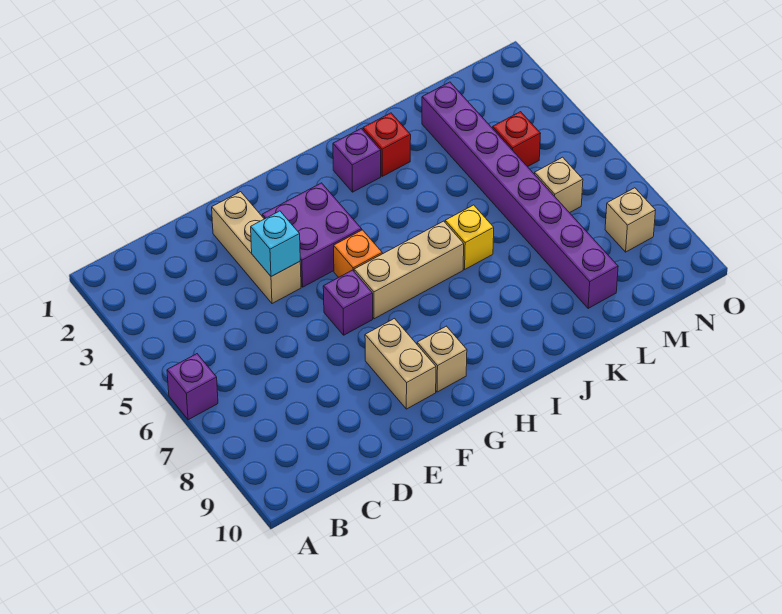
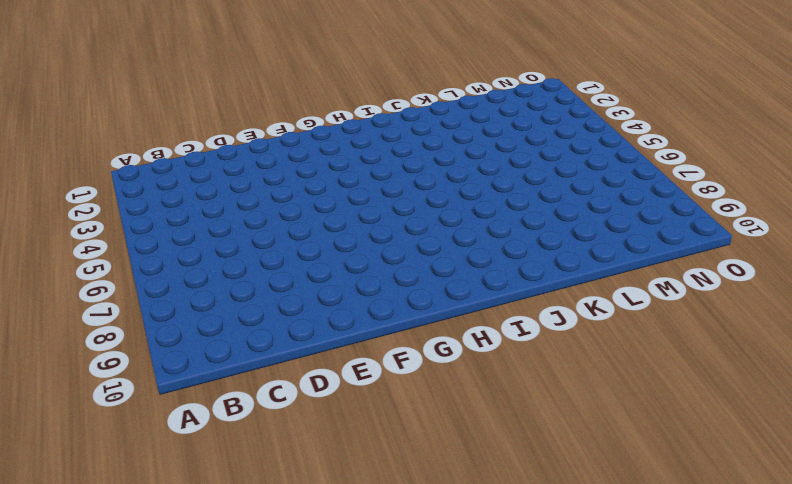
none -> purple brick A6 level 1
none -> tan brick E2:E4 level 1
none -> purple brick F3:G4 level 1

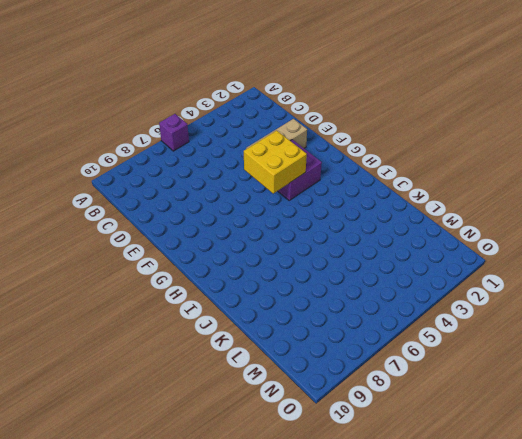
yellow brick F4:G5 level 2 -> none
none -> purple brick F6 level 1
none -> tan brick F8:F9 level 1
none -> orange brick G5 level 1

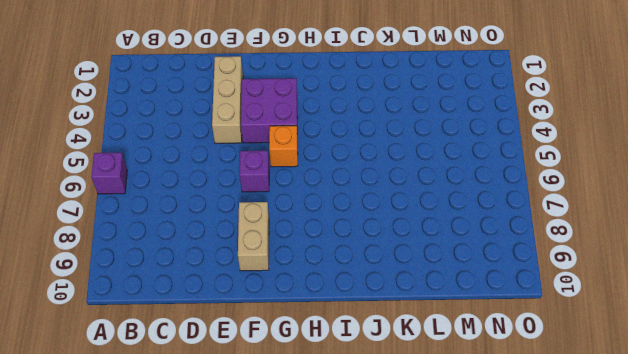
none -> tan brick G6:I6 level 1
none -> tan brick G9 level 1
none -> purple brick I2 level 1

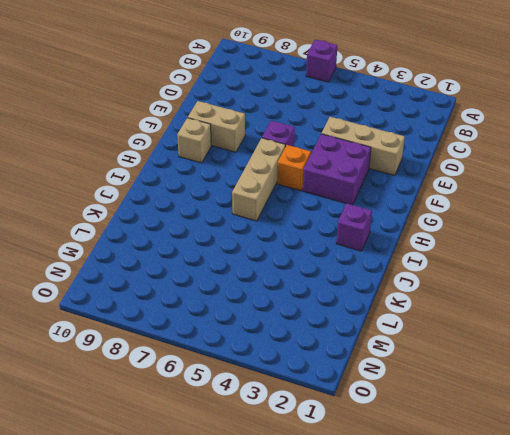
none -> red brick J2 level 1
none -> yellow brick J6 level 1
none -> purple brick L2:L9 level 1

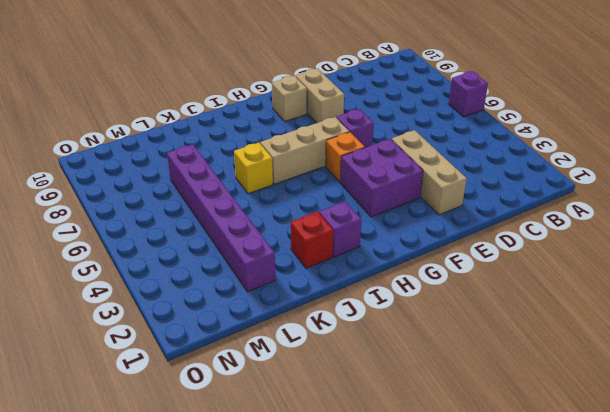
purple brick L2:L7 level 1 -> purple brick L2:L9 level 1
none -> red brick M4 level 1
none -> tan brick M6 level 1
none -> tan brick N8 level 1

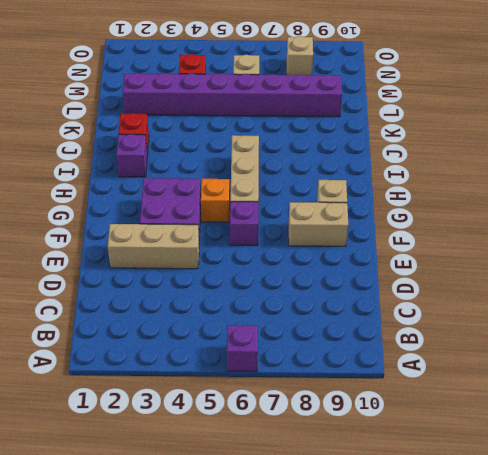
none -> yellow brick J6 level 1
none -> cyan brick E4 level 2

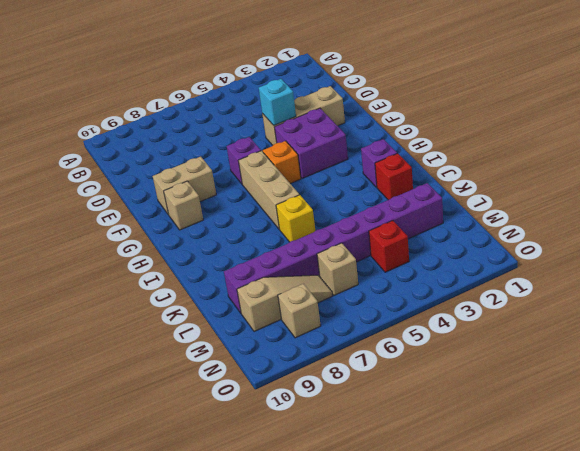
tan slope M7:M9 level 1 top 9 -> none
none -> purple brick A6 level 1

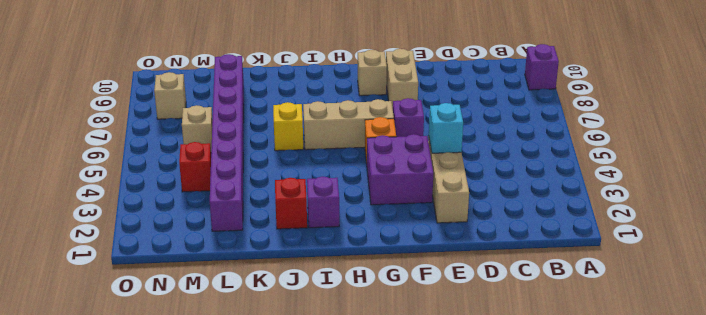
purple brick A9 level 1 -> purple brick A6 level 1

